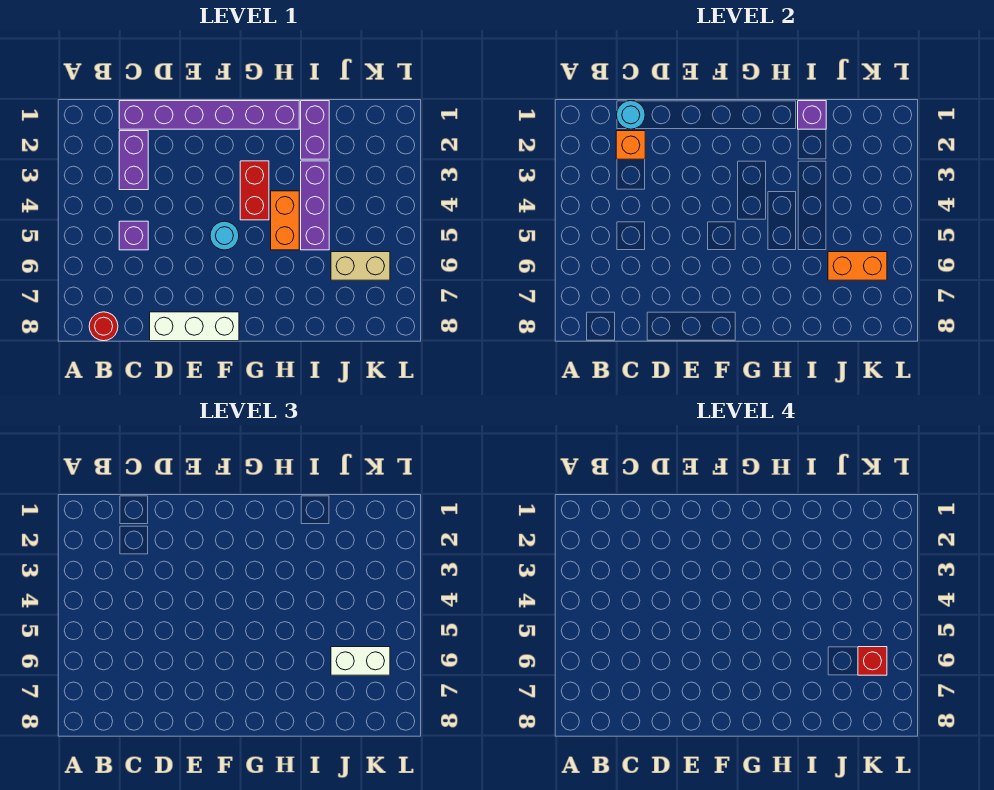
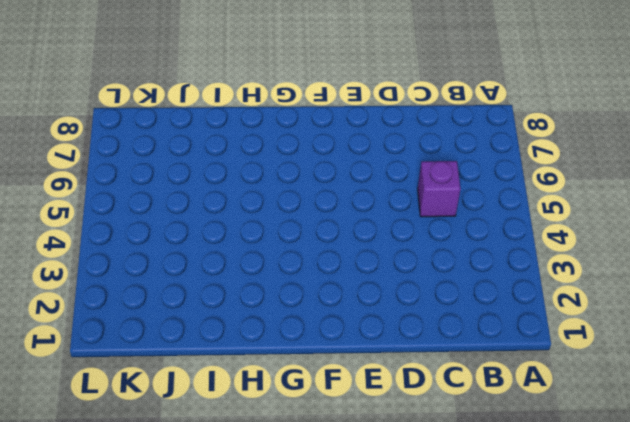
none -> red round brick B8 level 1
none -> purple brick C1:H1 level 1
none -> purple brick C2:C3 level 1

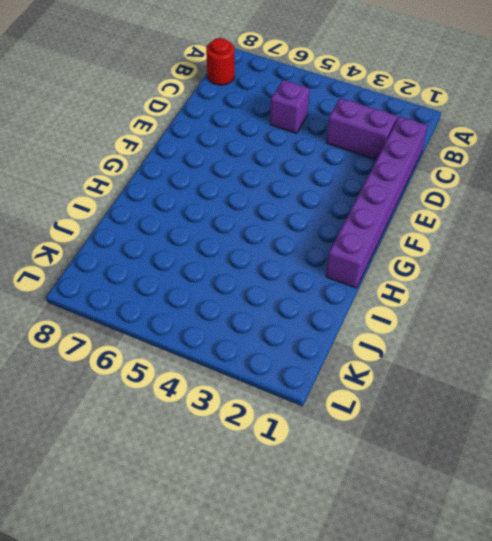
none -> white brick D8:F8 level 1
none -> cyan round brick F5 level 1
none -> red brick G3:G4 level 1

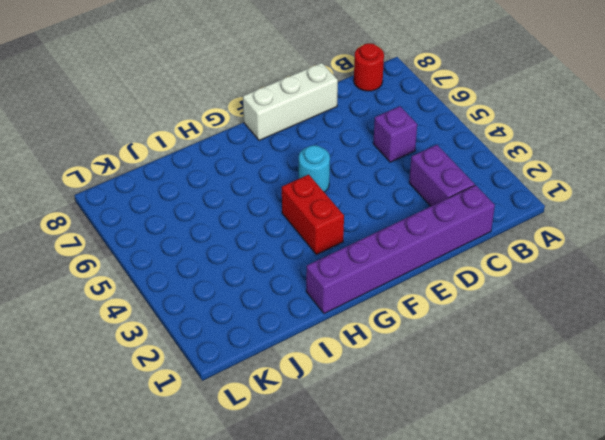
none -> orange brick H4:H5 level 1
none -> purple brick I1:I2 level 1
none -> purple brick I3:I5 level 1

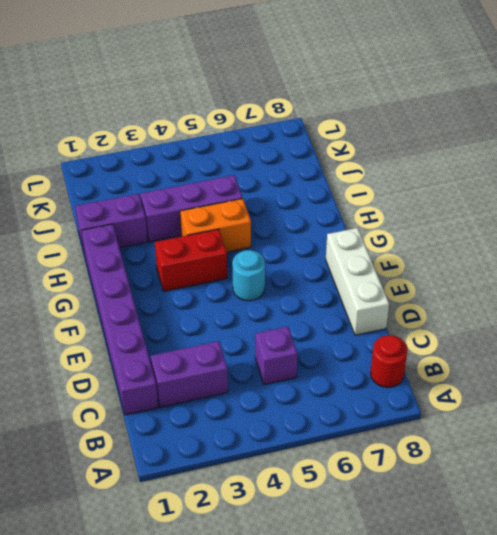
none -> tan brick J6:K6 level 1
none -> cyan round brick C1 level 2
none -> orange brick C2 level 2

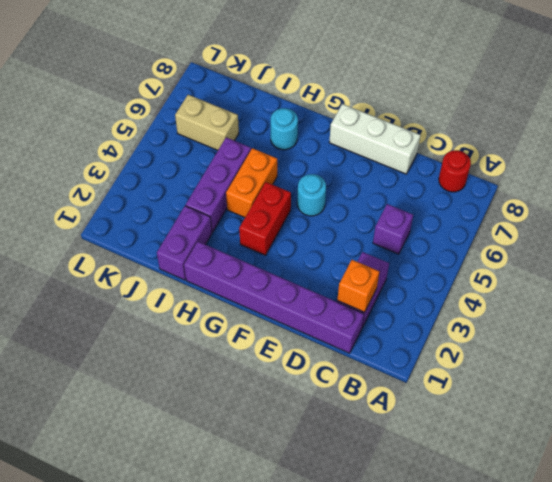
cyan round brick H7 level 1 -> cyan round brick C1 level 2
none -> purple brick I1 level 2
none -> orange brick J6:K6 level 2
none -> white brick J6:K6 level 3

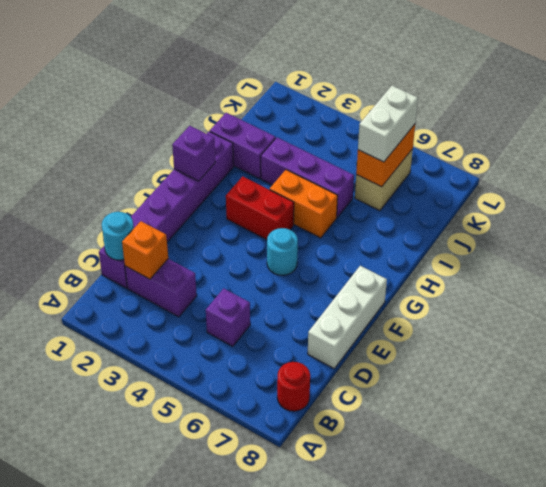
purple brick G1 level 2 -> purple brick I1 level 2
none -> red brick K6 level 4

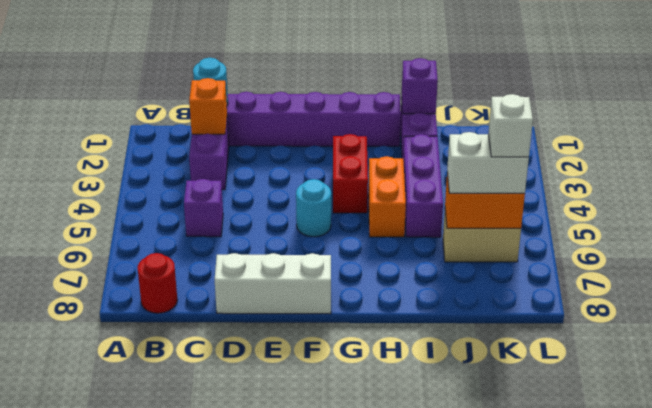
white brick K6 level 4 -> red brick K6 level 4

